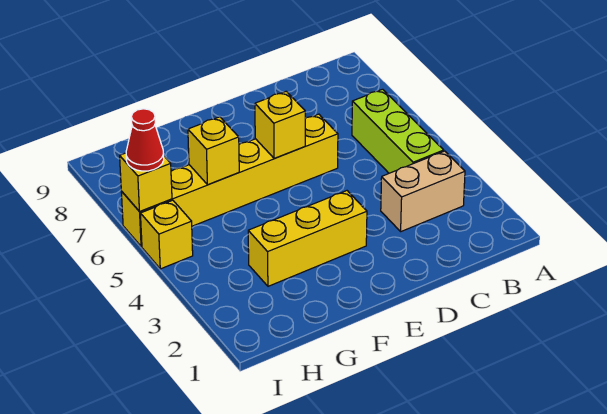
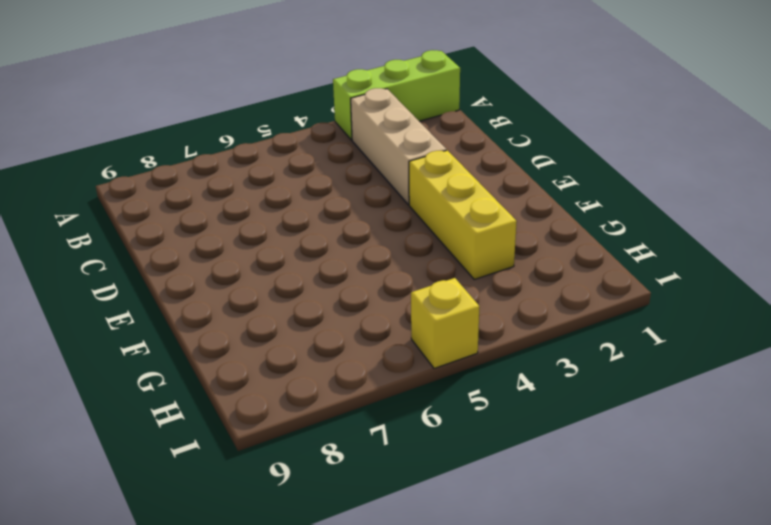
lime brick A1:A3 level 1 -> lime brick B4:B6 level 1
tan brick B3:D3 level 1 -> tan brick B3:C3 level 1
none -> yellow brick D6:I6 level 1
none -> yellow brick E6 level 2

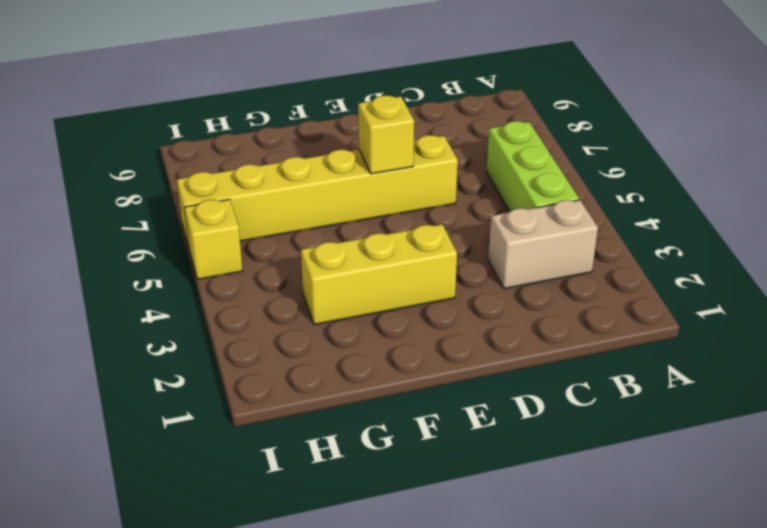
none -> yellow brick G6 level 2
none -> yellow brick I6 level 2

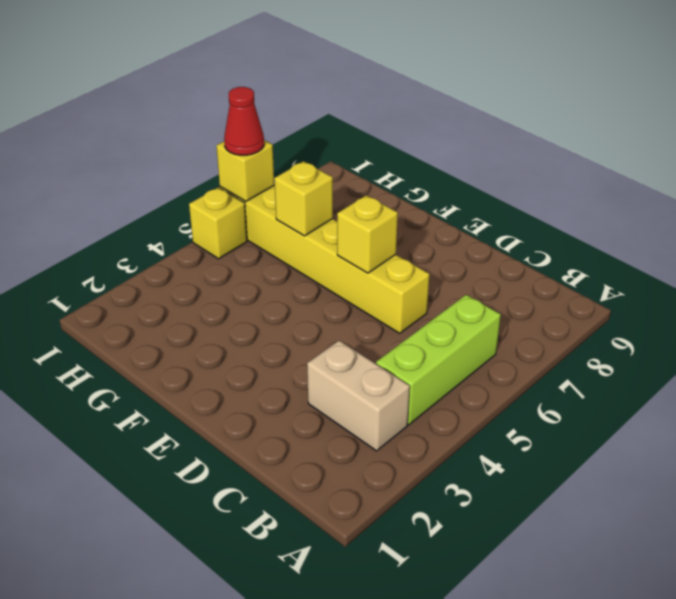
none -> yellow brick E3:G3 level 1

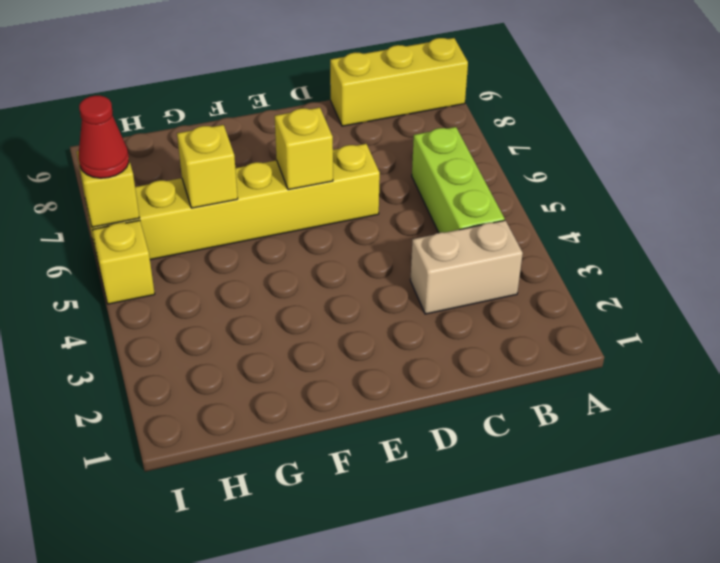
yellow brick A9:C9 level 1 -> yellow brick E3:G3 level 1

